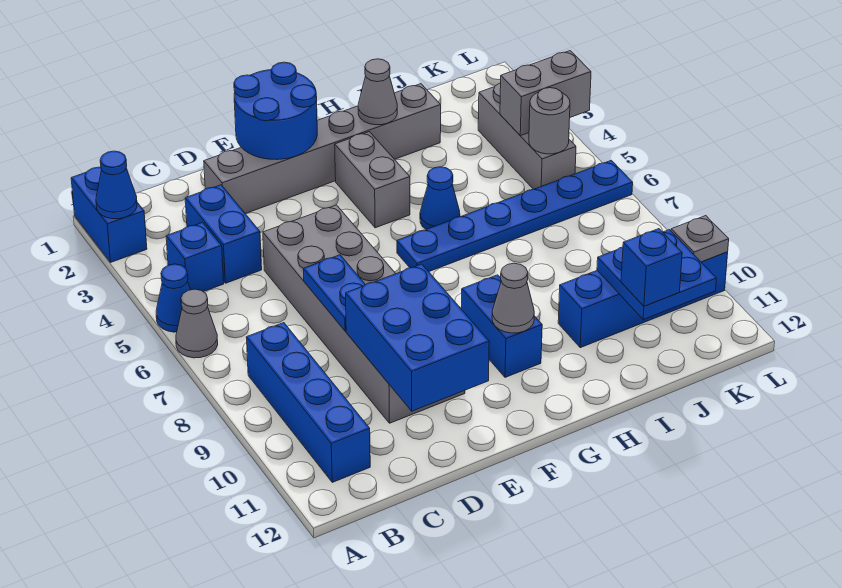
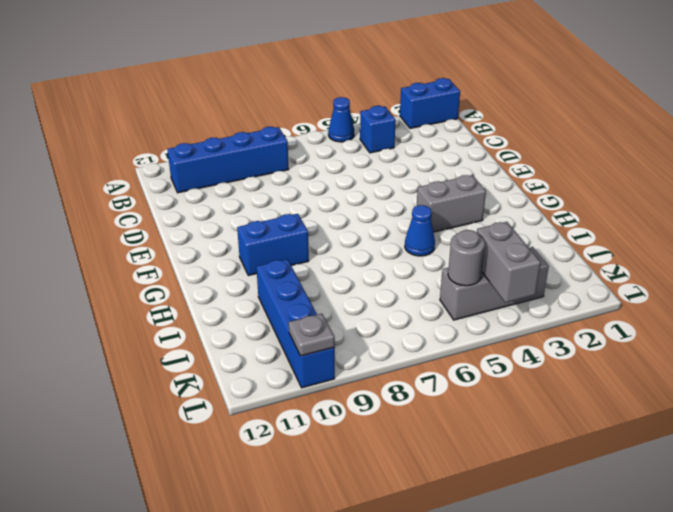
none -> grey cone A6 level 1
none -> blue brick C3:C4 level 1
none -> grey brick D2:I2 level 1

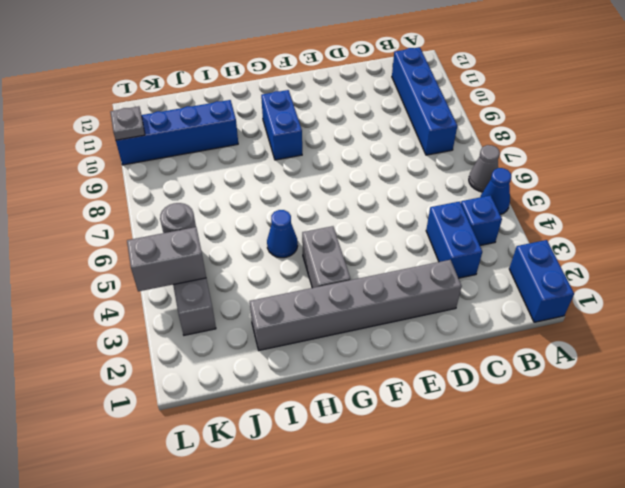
none -> grey brick D5:E10 level 1
none -> blue plate G6:L6 level 1
none -> blue cone A2 level 2

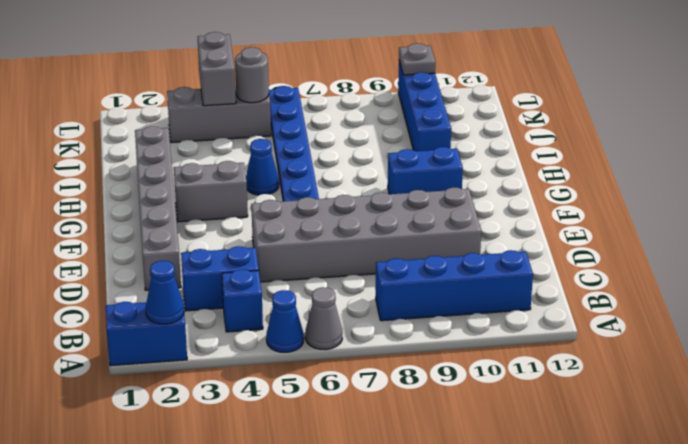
none -> blue plate D7:D8 level 2
none -> blue brick D9:E11 level 2
none -> blue round brick E1:F2 level 2

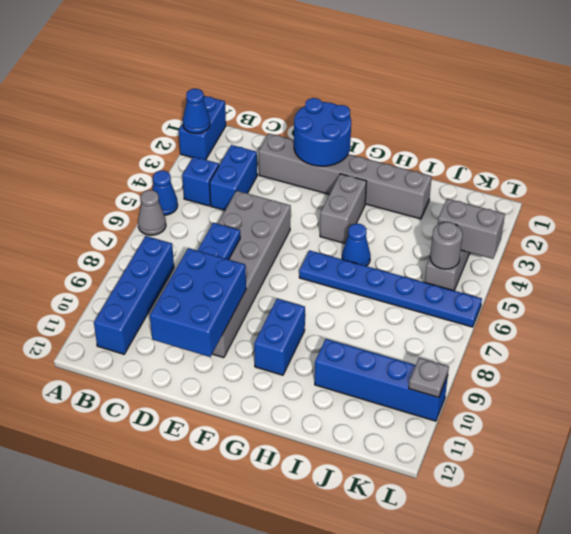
none -> grey cone G10 level 2
none -> grey cone H2 level 2
none -> blue plate J10:K11 level 2

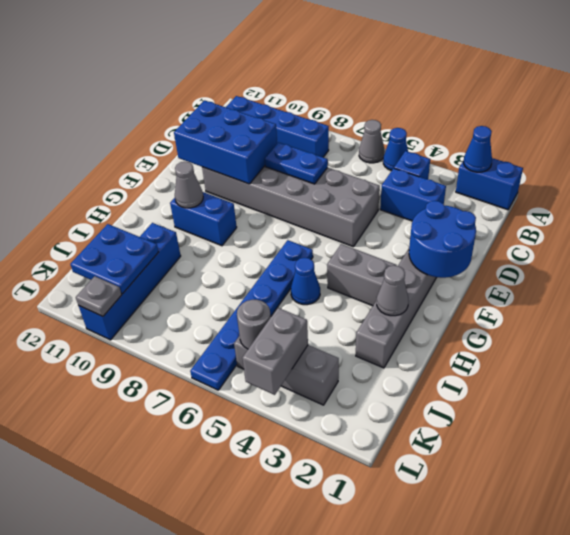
none -> blue brick J11 level 3

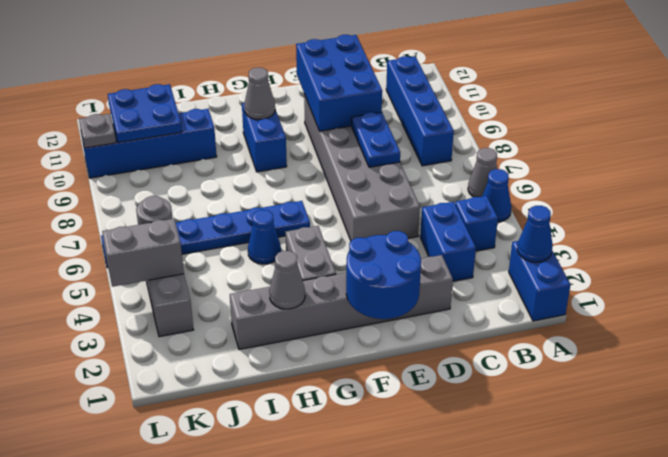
none -> blue brick J11 level 3

